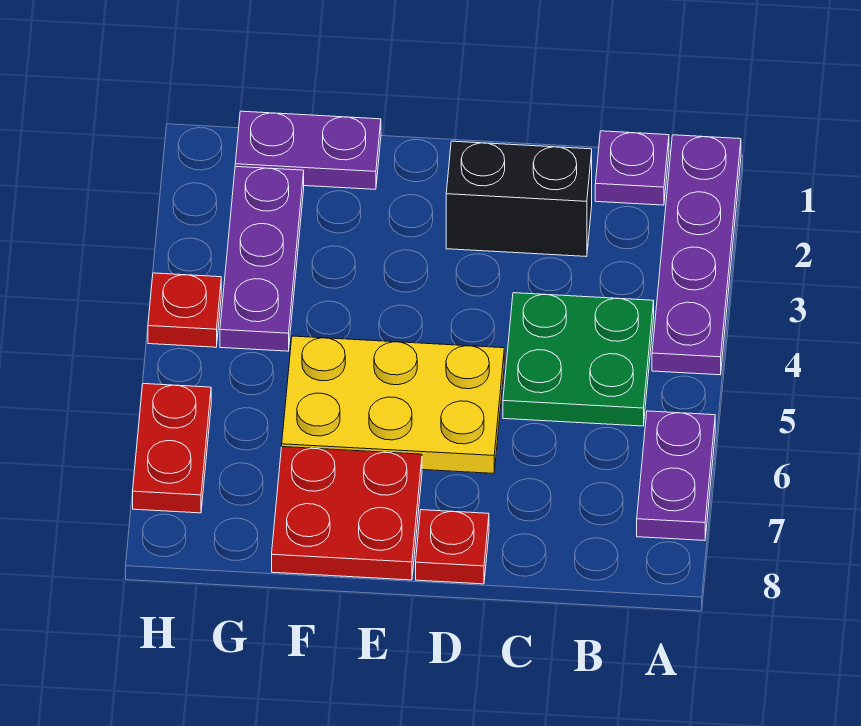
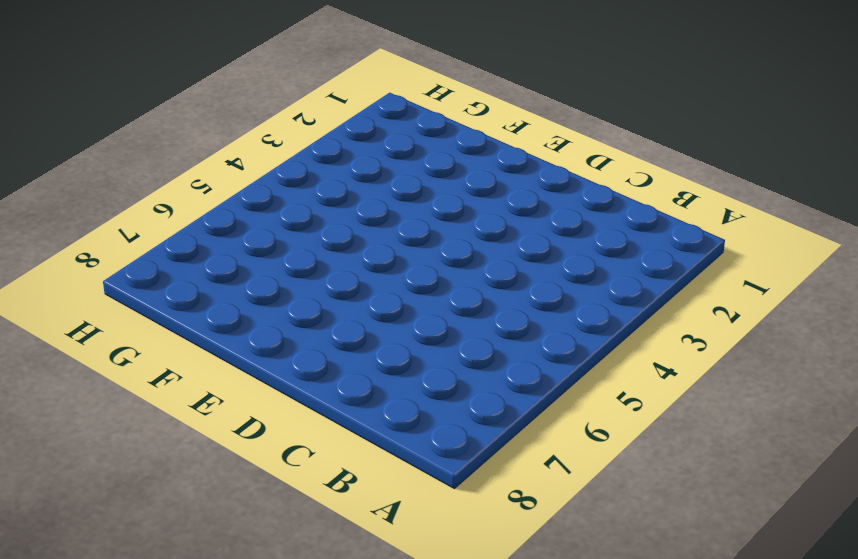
none -> purple plate A1:A4 level 1
none -> purple plate A6:A7 level 1
none -> purple plate B1 level 1

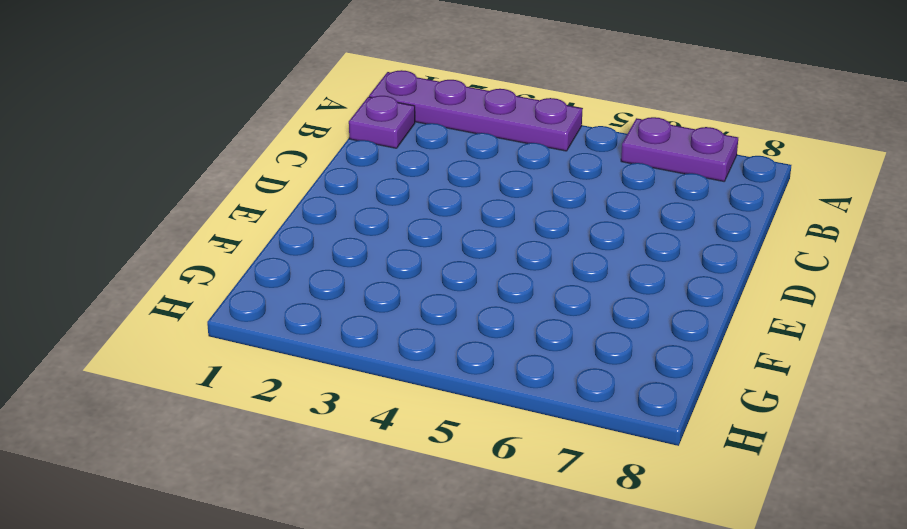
none -> green plate B4:C5 level 1
none -> black brick C2:D2 level 1
none -> yellow plate D5:F6 level 1

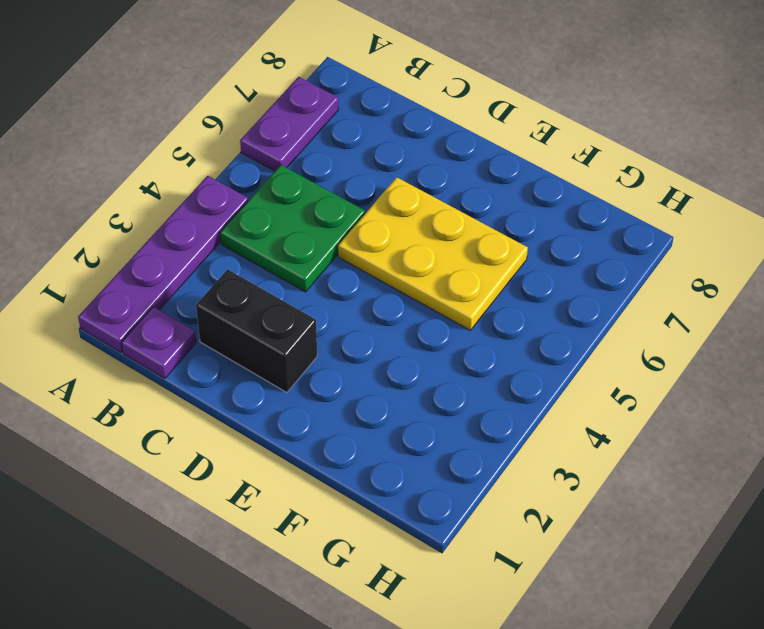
none -> red plate D8 level 1
none -> red plate E7:F8 level 1
none -> purple plate F1:G1 level 1

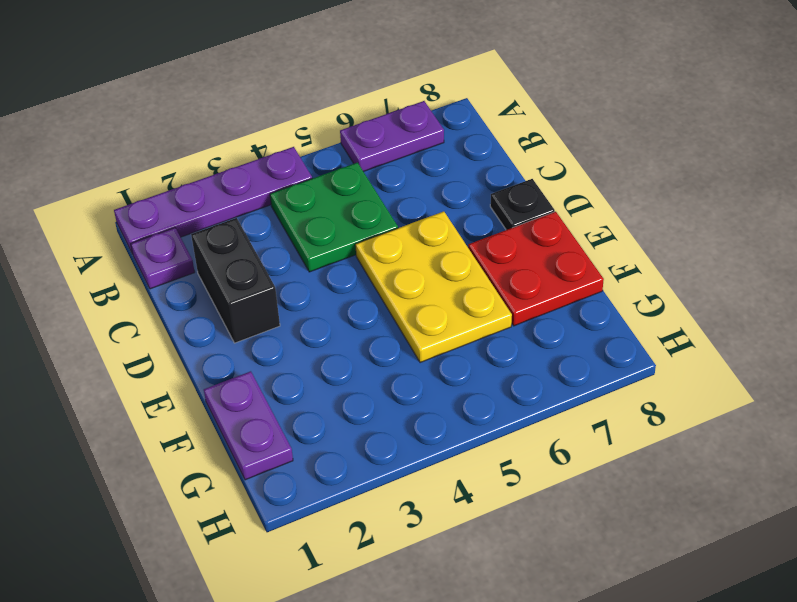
black plate D8 level 1 -> red plate D8 level 1
none -> purple plate G2:G4 level 1
none -> red plate H4 level 1
none -> red plate H6:H7 level 1

